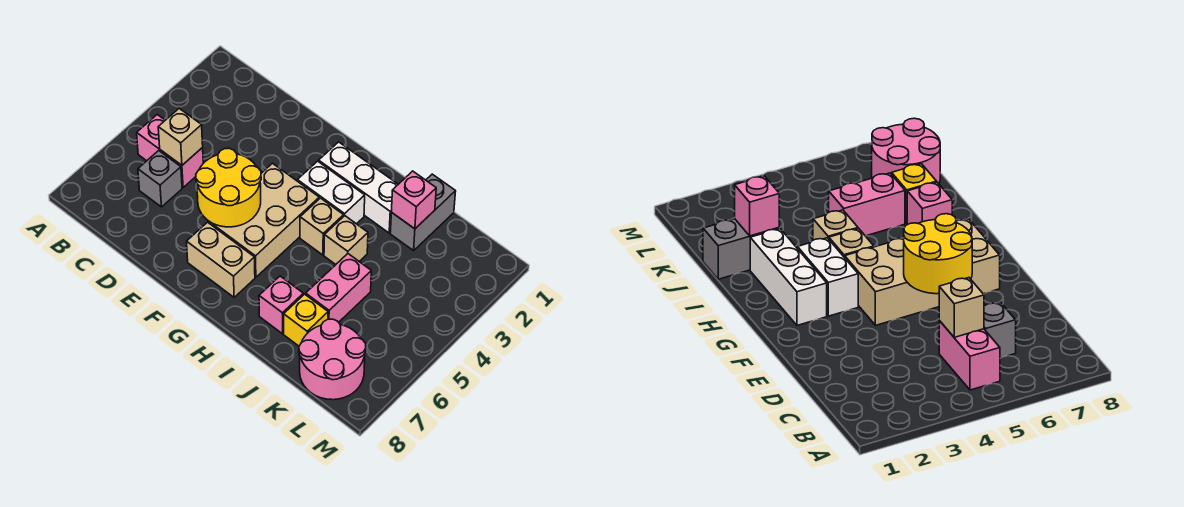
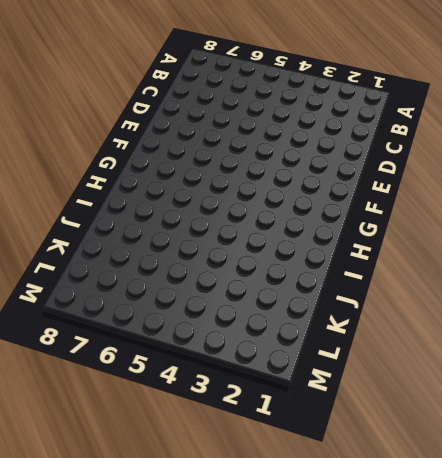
none -> pink brick B5:C5 level 1
none -> grey brick C6 level 1
none -> tan brick F4:G6 level 1

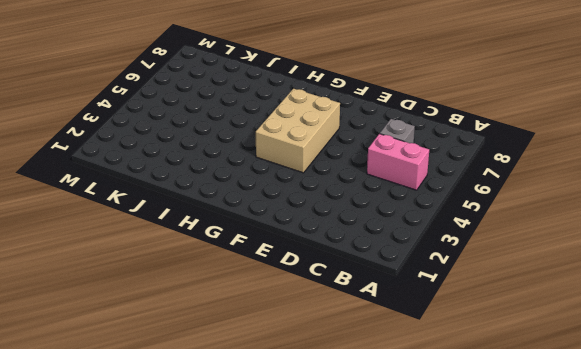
none -> tan brick F7:G7 level 1
none -> white brick G2:I2 level 1
none -> white brick G3:H3 level 1

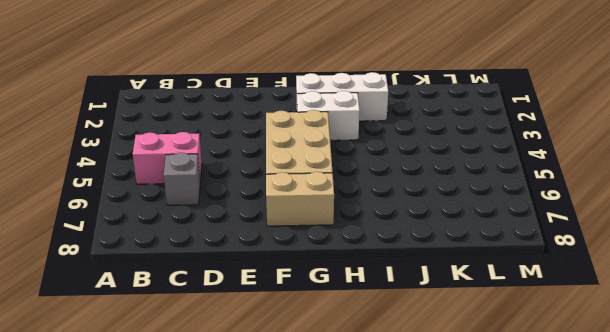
none -> tan brick H4 level 1
none -> tan brick I4 level 1
none -> pink brick I7 level 1

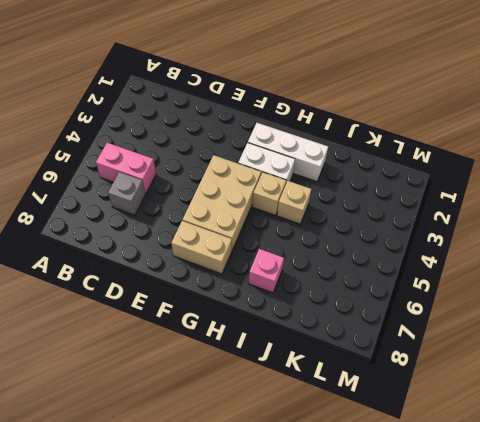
none -> grey brick J1:J2 level 1
none -> pink brick J5:J6 level 1
none -> yellow brick J7 level 1

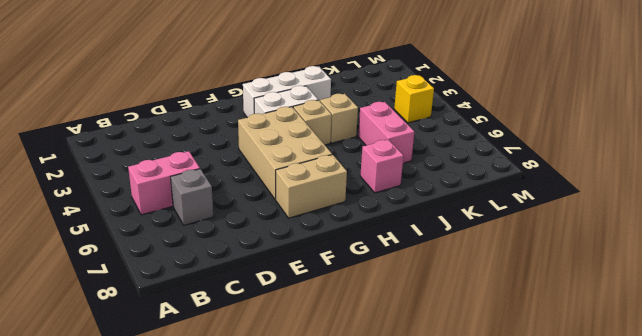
yellow brick L4 level 1 -> yellow brick J7 level 1
none -> grey brick J1:J2 level 1
none -> pink round brick K7:L8 level 1
none -> tan brick C5 level 2

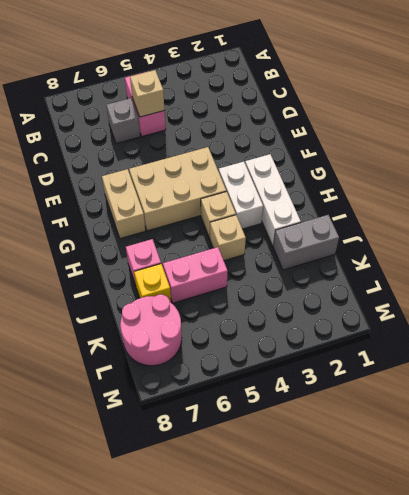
none -> yellow round brick E5:F6 level 2
none -> pink brick J2 level 2

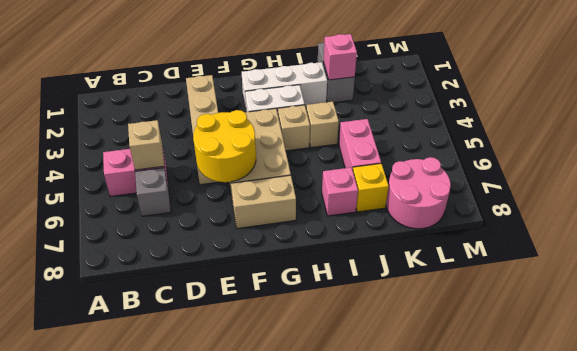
tan brick E2:E5 level 1 -> none

